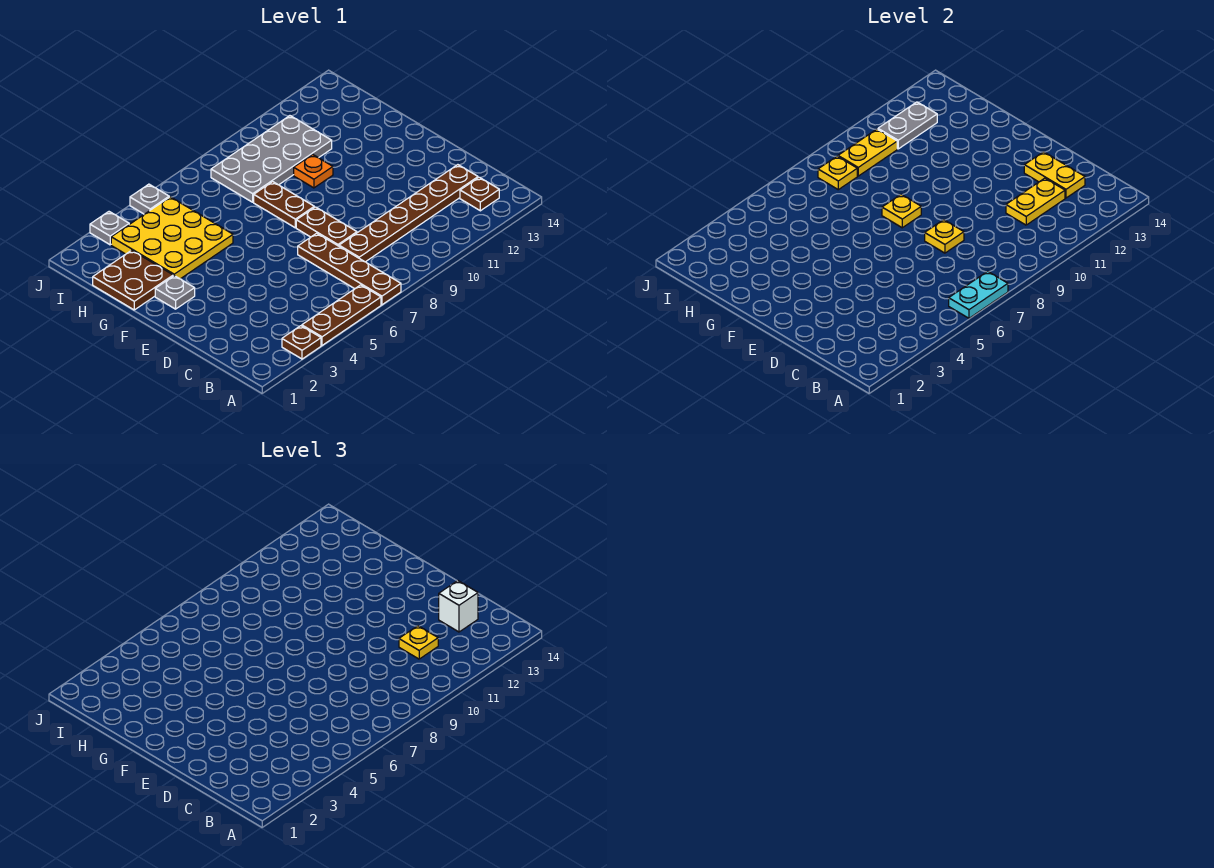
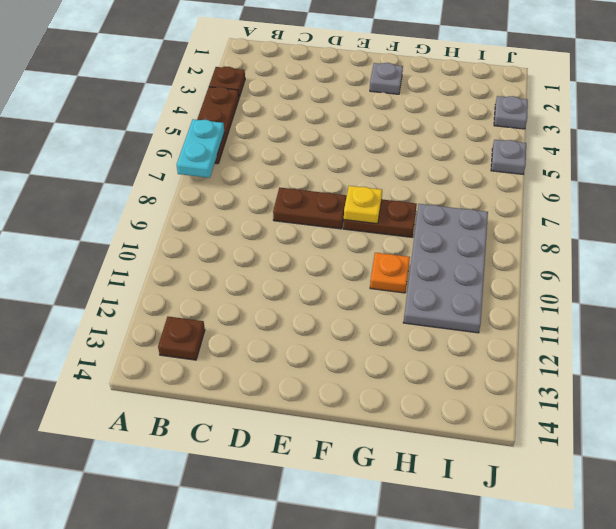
none -> brown plate A7:D7 level 1
none -> brown plate C8:C13 level 1
none -> brown plate G1:H2 level 1

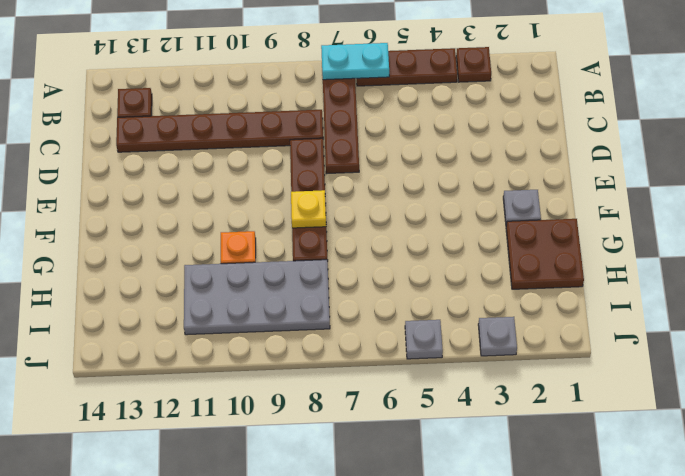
none -> yellow plate G3:I5 level 1
none -> yellow plate C11:C12 level 2
none -> yellow plate C13:D13 level 2

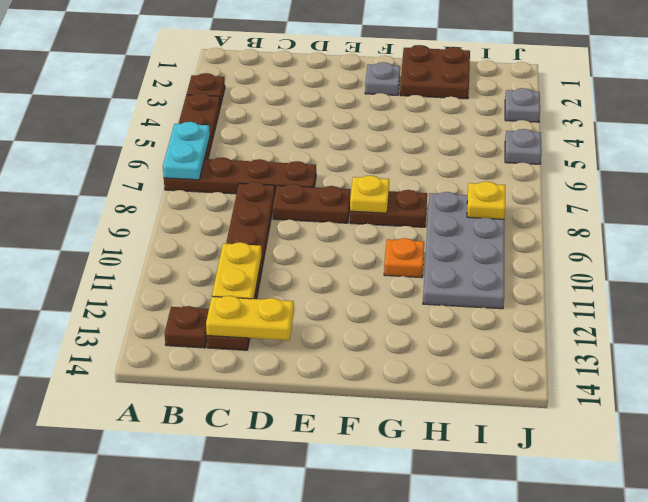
none -> yellow plate G3:I5 level 1
none -> yellow plate D8 level 2
none -> yellow plate I9:I10 level 2

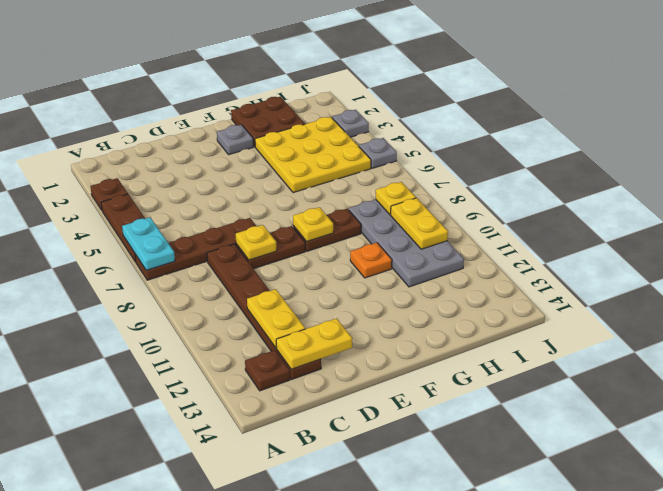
none -> grey plate I11:I12 level 2
none -> yellow plate C11 level 3
none -> white brick C13 level 3

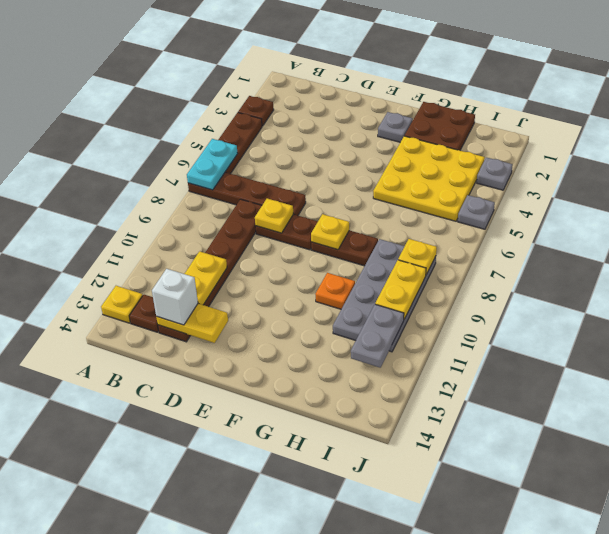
yellow plate A13 level 1 -> yellow plate C11 level 3

